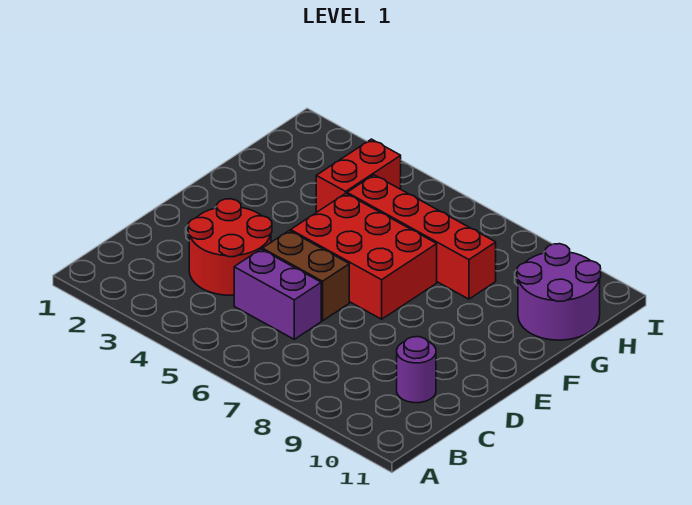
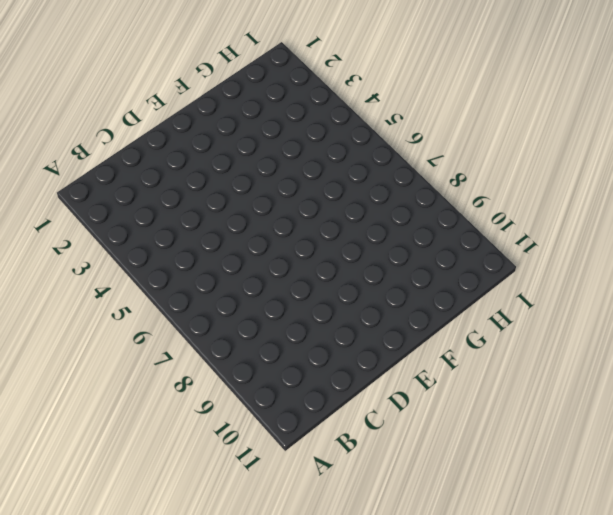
none -> red round brick C3:D4 level 1
none -> purple brick C5:C6 level 1

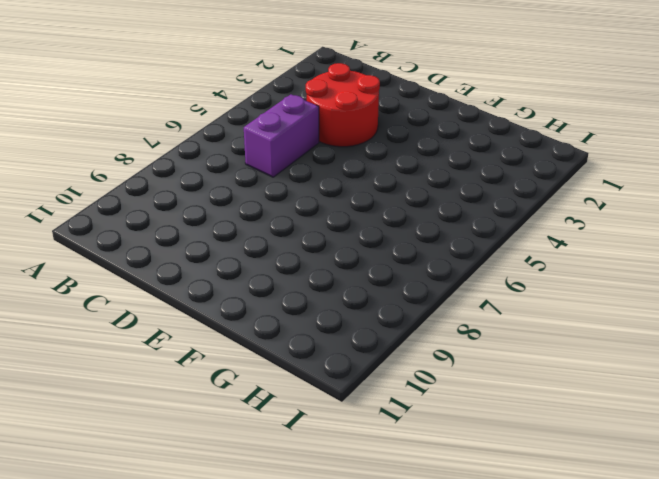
none -> purple round brick C10 level 1
none -> brown brick D5:D6 level 1

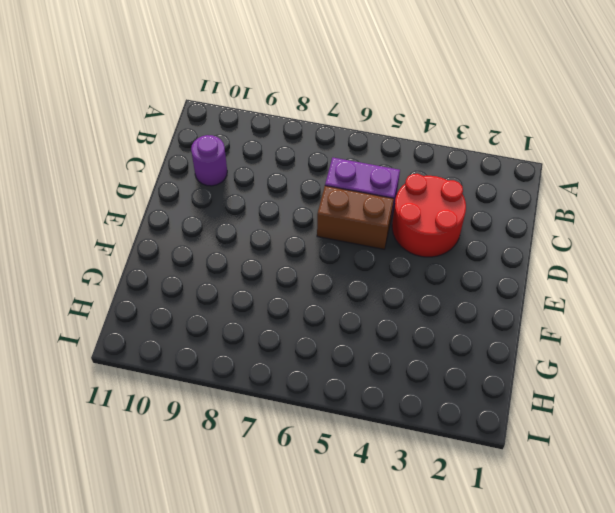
none -> red brick E5:F7 level 1
none -> red brick G4:H4 level 1

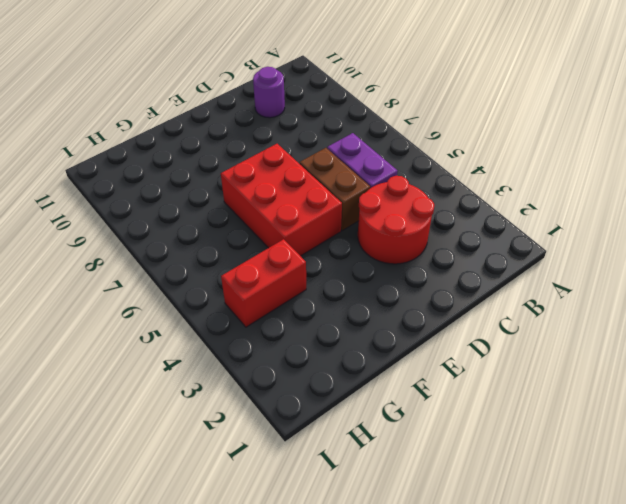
none -> red brick G5:G8 level 1
none -> purple round brick G10:H11 level 1

